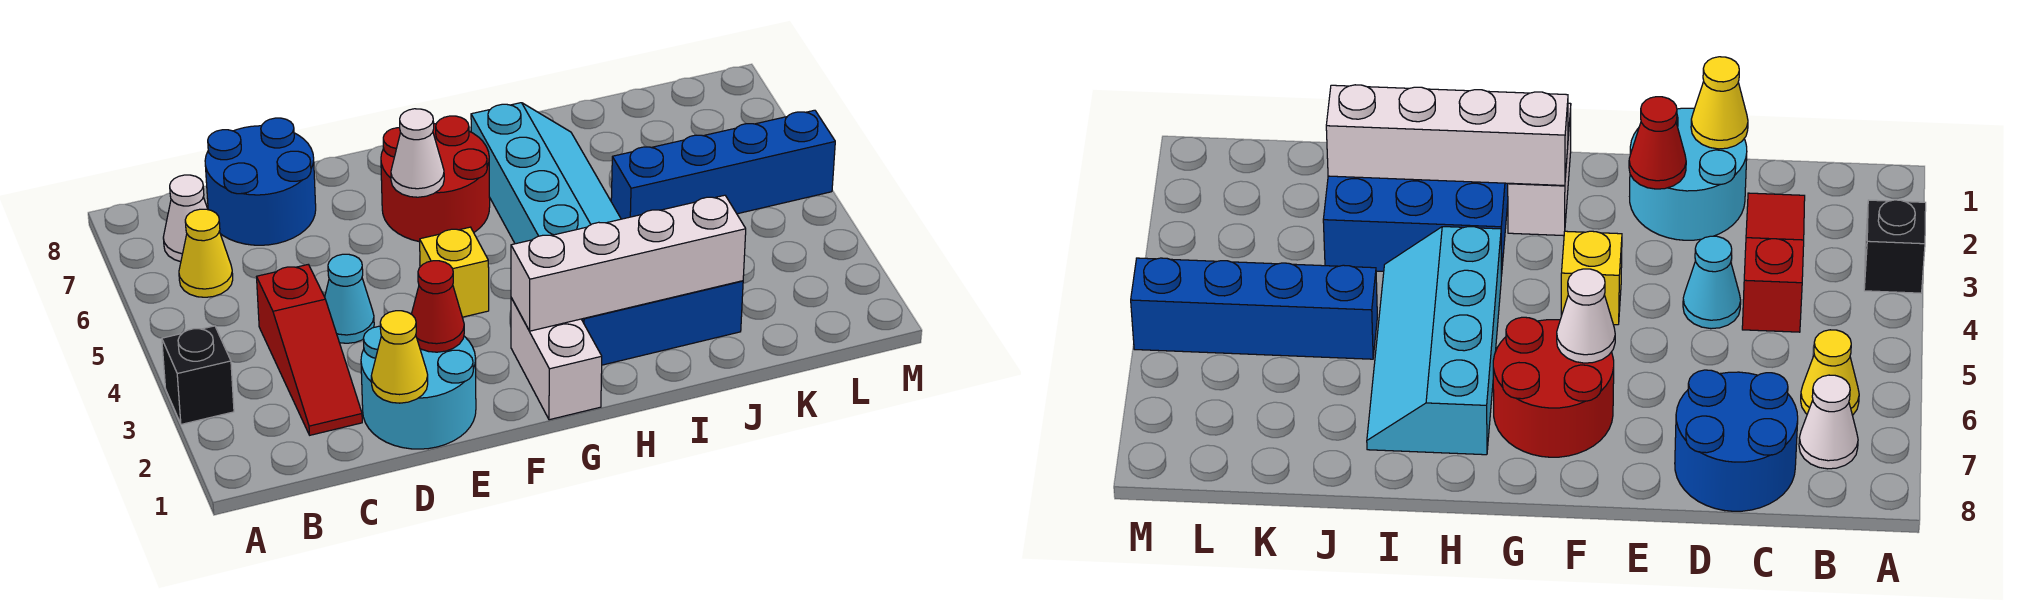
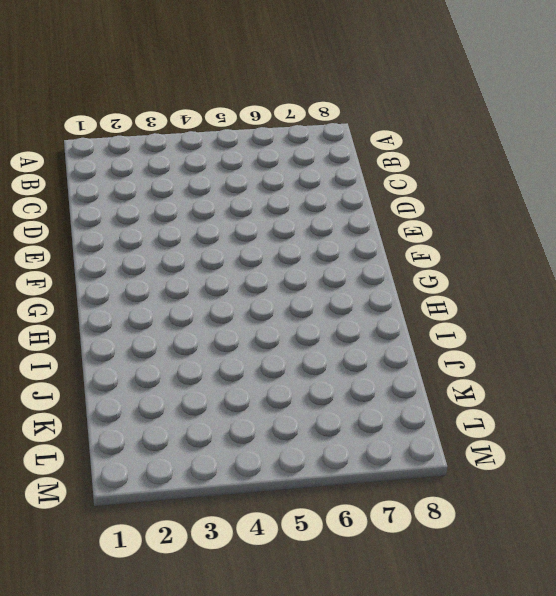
none -> black brick A3 level 1
none -> yellow cone B6 level 1
none -> white cone B7 level 1

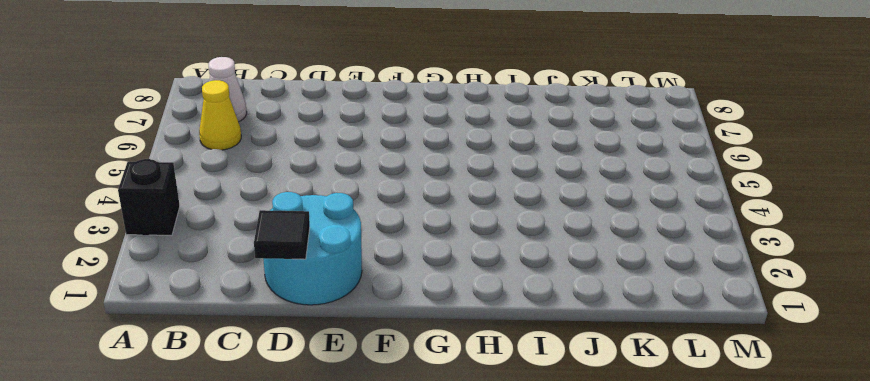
black tile D1 level 2 -> yellow cone D1 level 2
none -> red slope C2:C4 level 1 top 4
none -> blue round brick C7:D8 level 1
none -> cyan cone D4 level 1

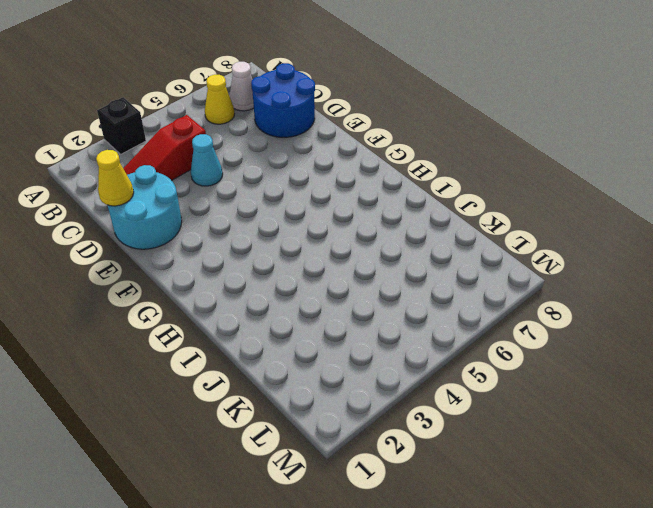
none -> yellow brick F4 level 1
none -> red round brick F6:G7 level 1
none -> white brick G1:G2 level 1

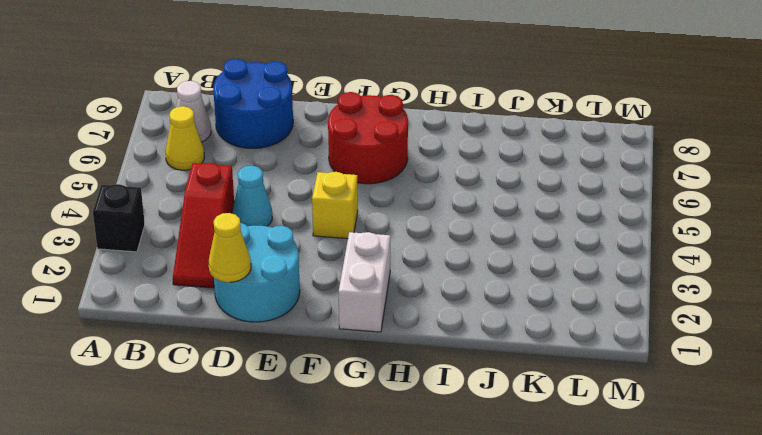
none -> blue brick H2:J3 level 1
none -> cyan slope H4:I7 level 1 top H
none -> blue brick J5:M5 level 1

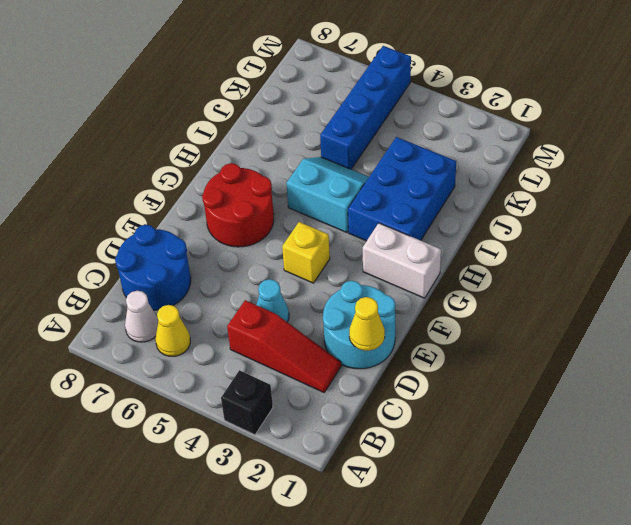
cyan slope H4:I5 level 1 top H -> cyan slope H4:I7 level 1 top H
none -> red cone E2 level 2
none -> white cone F6 level 2
none -> white brick G2:J2 level 2

